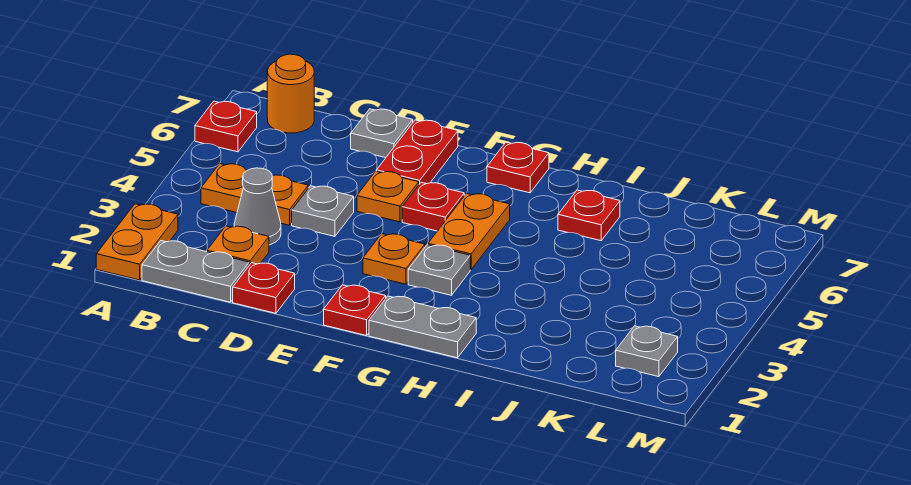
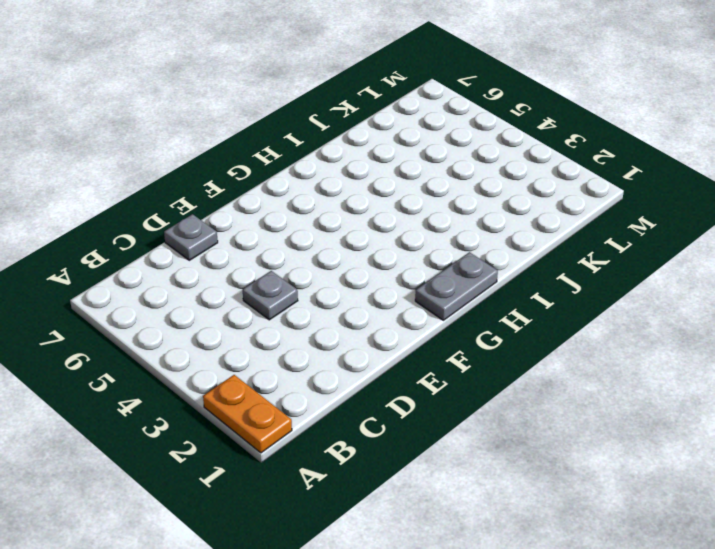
none -> red plate A6 level 1
none -> grey plate B1:C1 level 1
none -> orange plate B4:C4 level 1

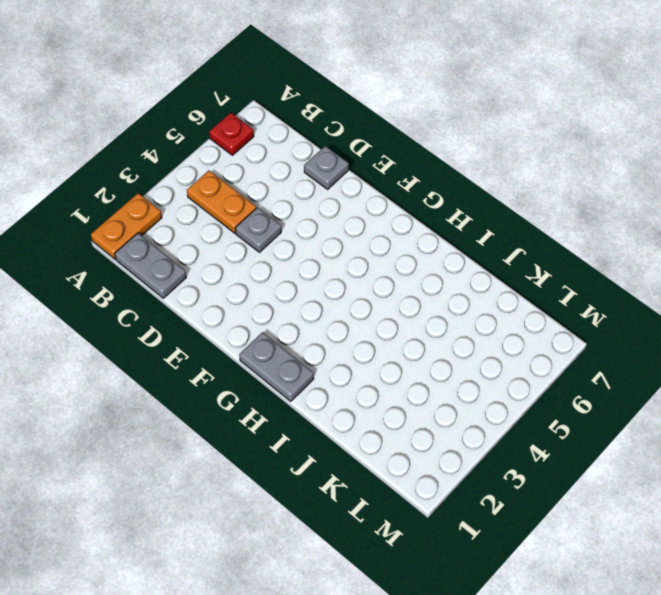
none -> orange round brick B7 level 1
none -> orange plate C2 level 1
none -> grey cone C3 level 1

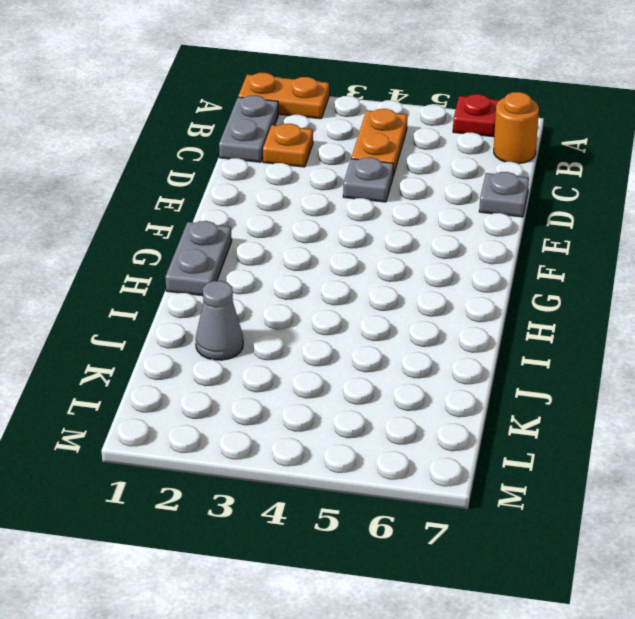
grey cone J2 level 1 -> grey cone C3 level 1
none -> red plate D1 level 1
none -> orange plate E5 level 1
none -> red plate E6:E7 level 1

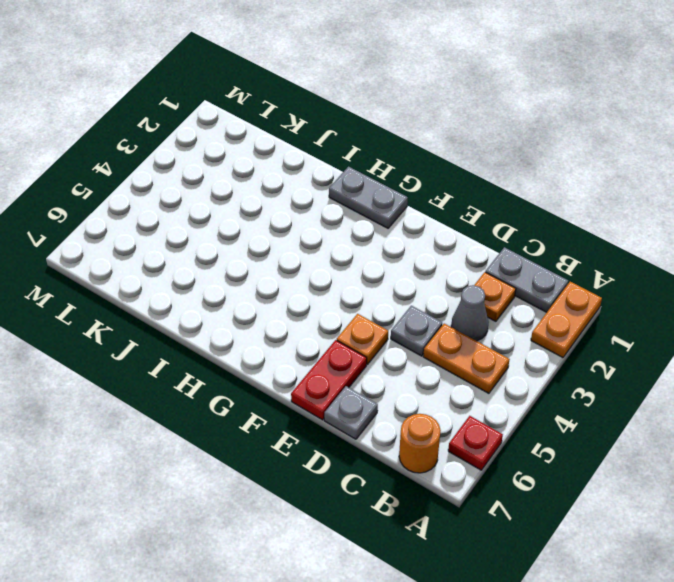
none -> red plate D1 level 1
none -> red plate F1 level 1
none -> orange plate F3 level 1

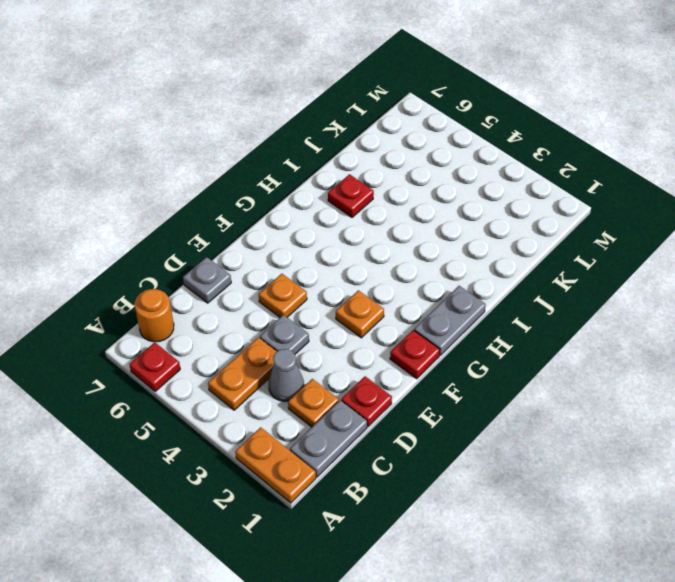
none -> red plate E6:E7 level 1
none -> red plate F5 level 1
none -> grey plate G3 level 1

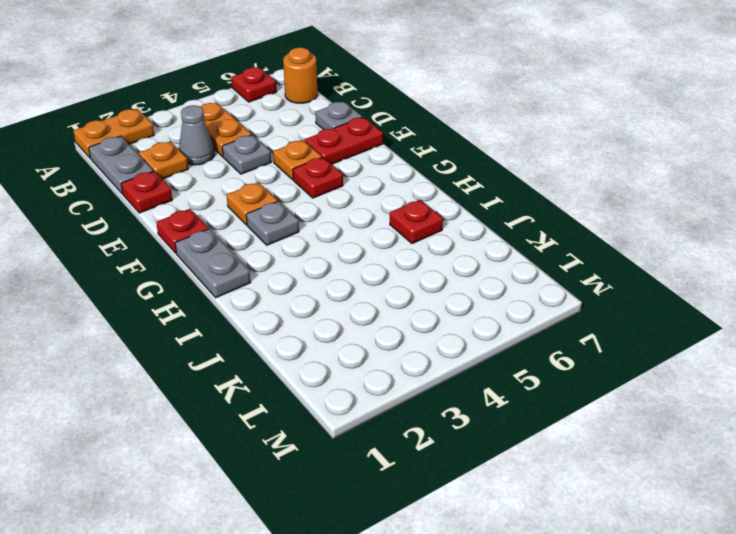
none -> orange plate G4:G5 level 1
none -> red plate G7 level 1
none -> grey plate L2 level 1

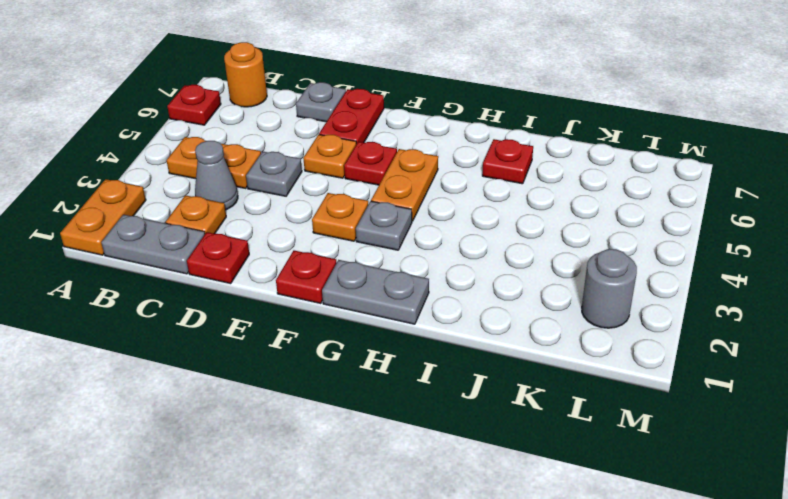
grey round brick L2 level 1 -> grey plate L2 level 1
none -> red plate G7 level 1

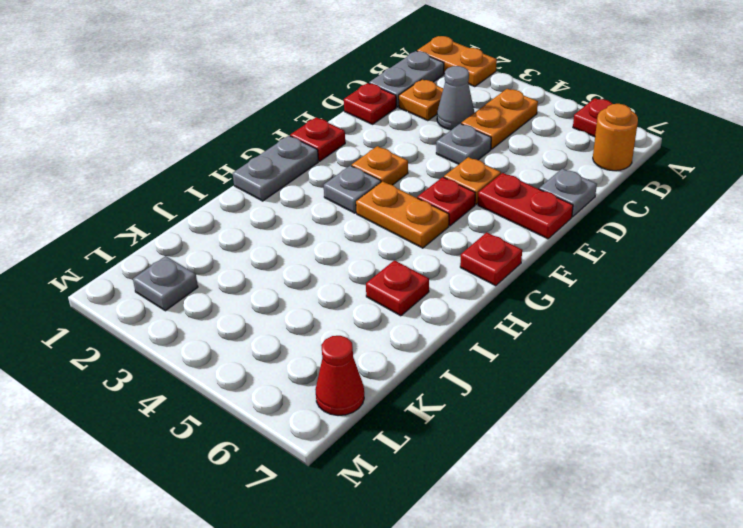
red cone L7 level 1 -> none

